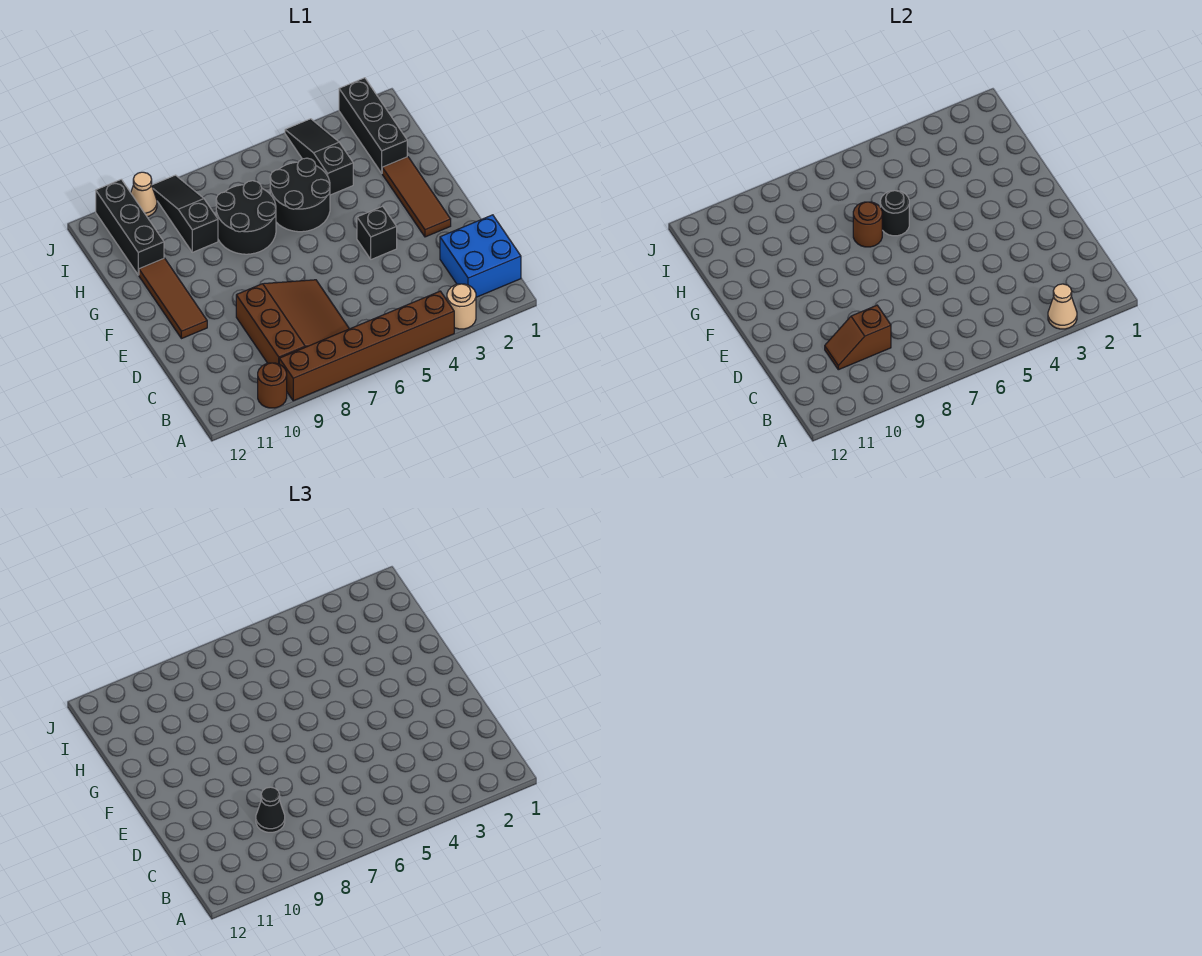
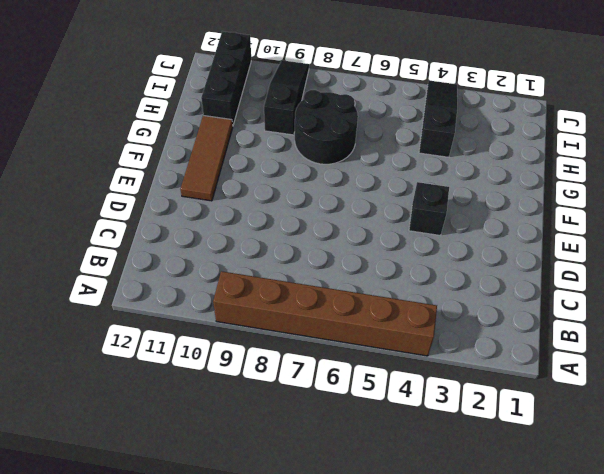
none -> tan round brick A3 level 1
none -> brown round brick A10 level 1
none -> blue brick B1:C2 level 1

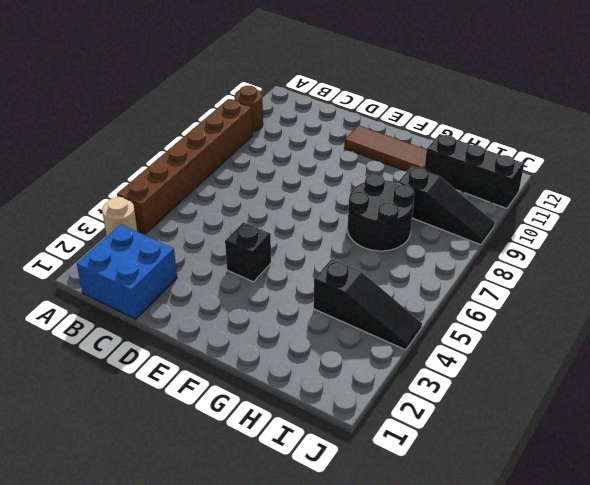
none -> brown slope B7:D9 level 1 top 9
none -> brown tile E2:G2 level 1
none -> black round brick G5:H6 level 1

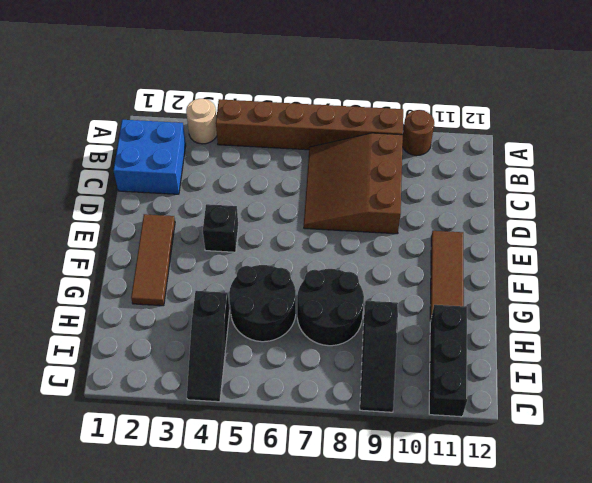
none -> black brick H2:J2 level 1
none -> tan cone J10 level 1
none -> tan cone A3 level 2

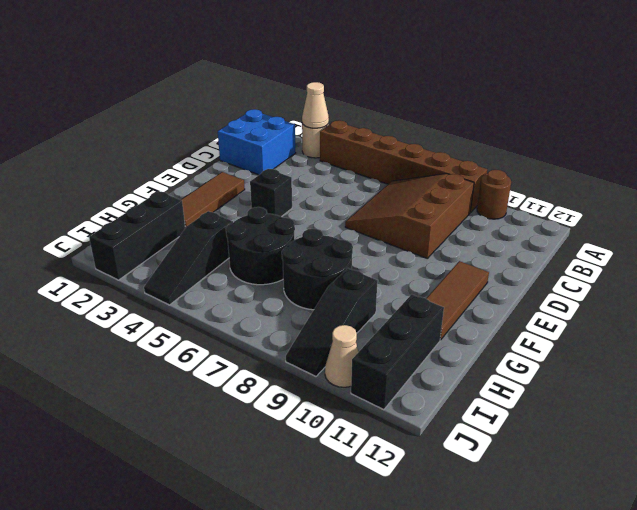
none -> brown slope C9:C10 level 2 top 9
none -> black round brick G6 level 2
none -> brown round brick G7 level 2

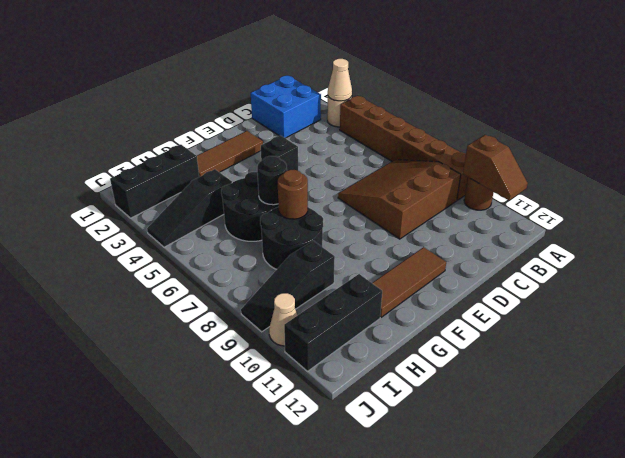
brown slope A10:A11 level 2 top 10 -> brown slope C9:C10 level 2 top 9
none -> black cone C9 level 3

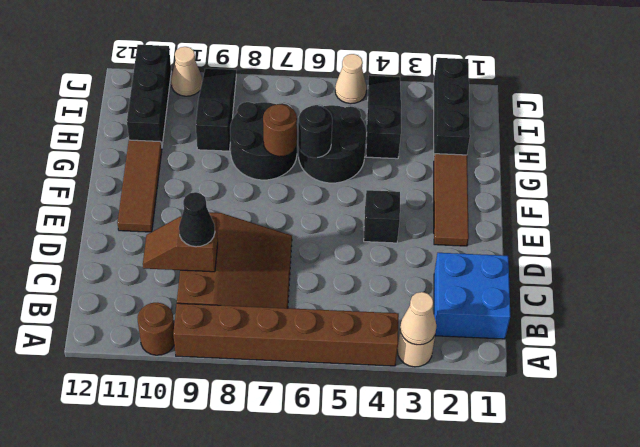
tan cone J5 level 1 -> none

